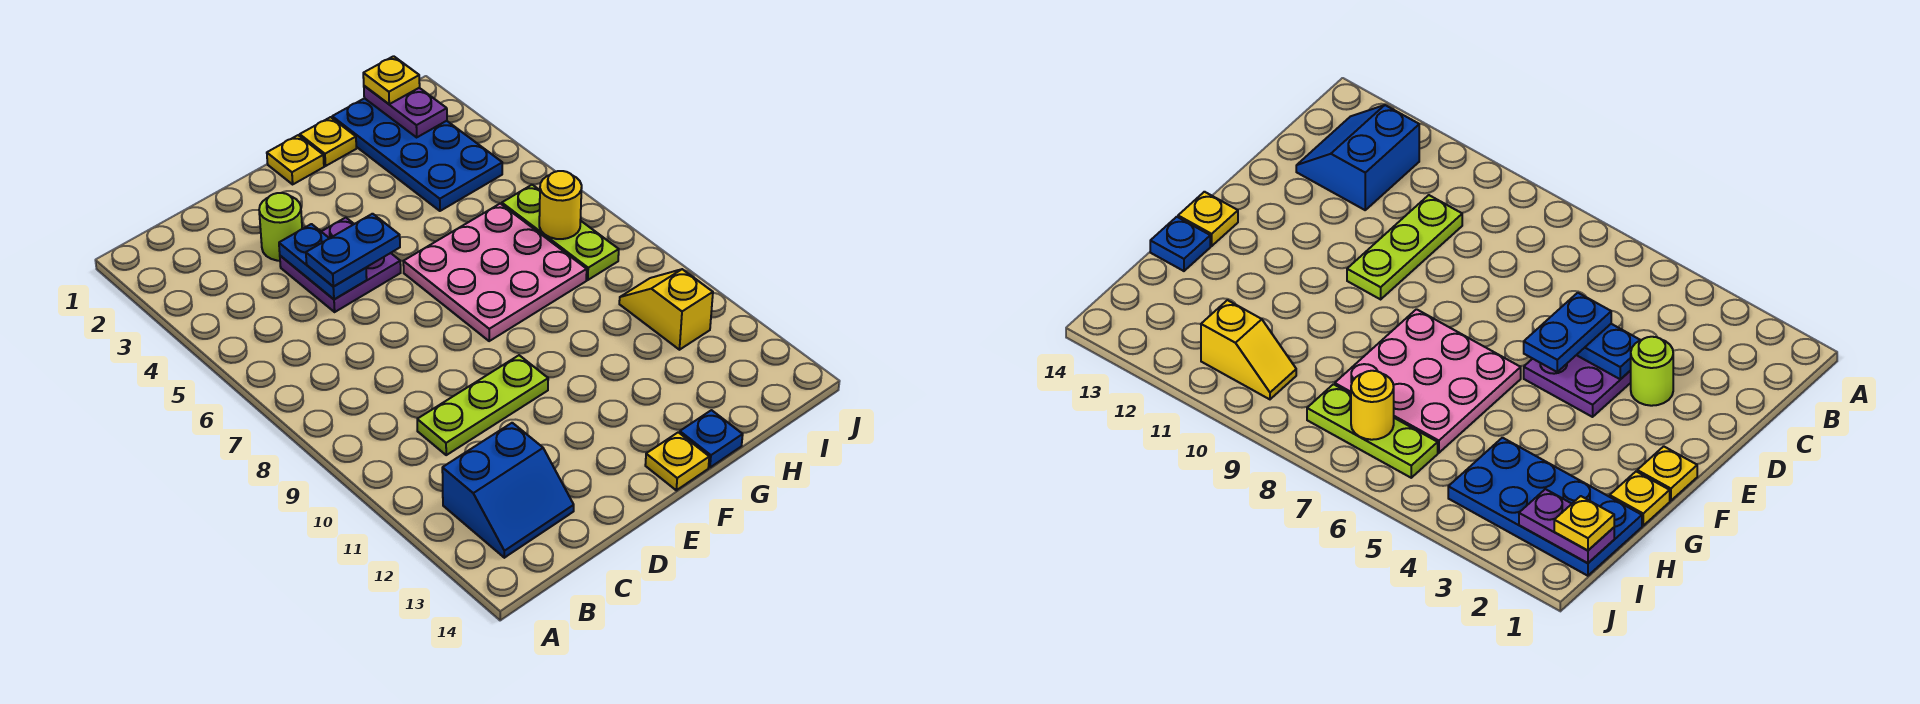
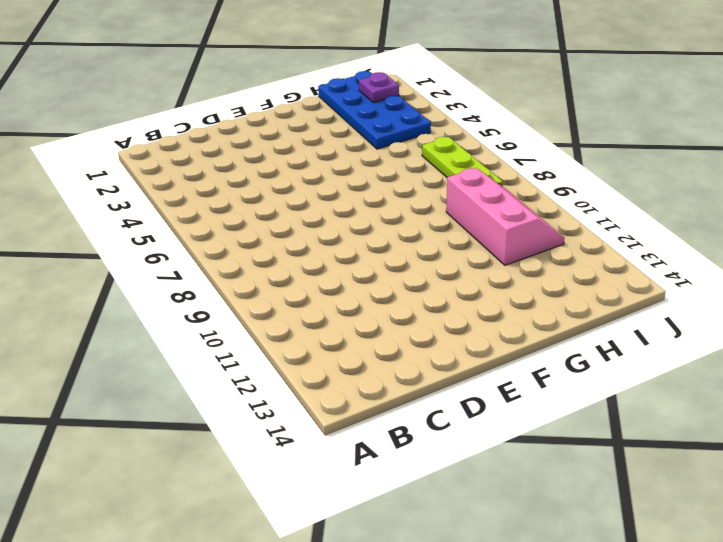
pink slope H9:I11 level 1 top H -> yellow slope I10:I11 level 1 top 11
purple plate I2 level 2 -> purple plate I1:I2 level 2
none -> blue slope B12:C13 level 1 top 12
none -> lime plate C10:E10 level 1
none -> lime round brick D3 level 1

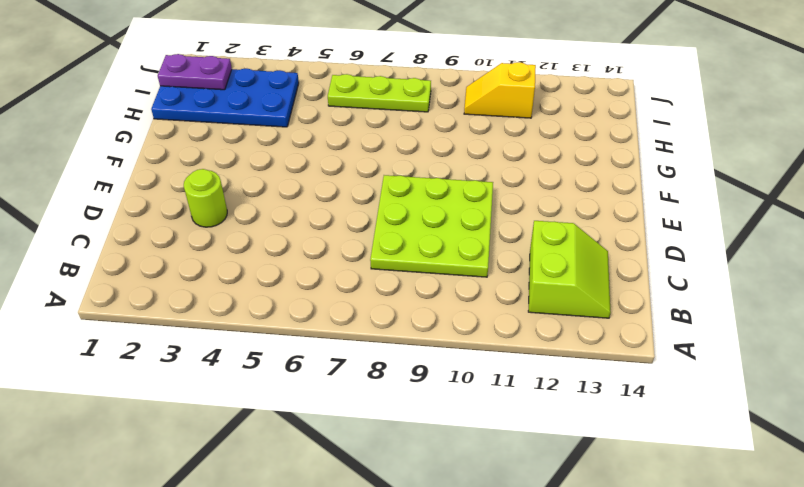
lime slope B12:C13 level 1 top 12 -> blue slope B12:C13 level 1 top 12
lime plate C8:E10 level 1 -> lime plate C10:E10 level 1
none -> purple plate D4:E5 level 1
none -> yellow plate F1 level 1
none -> pink plate F6:H8 level 1

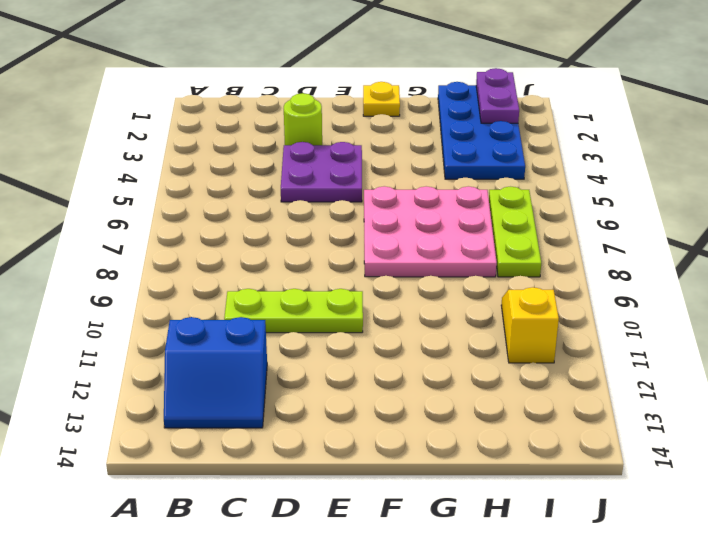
none -> yellow plate F14 level 1
none -> yellow plate G1 level 1
none -> blue plate G14 level 1

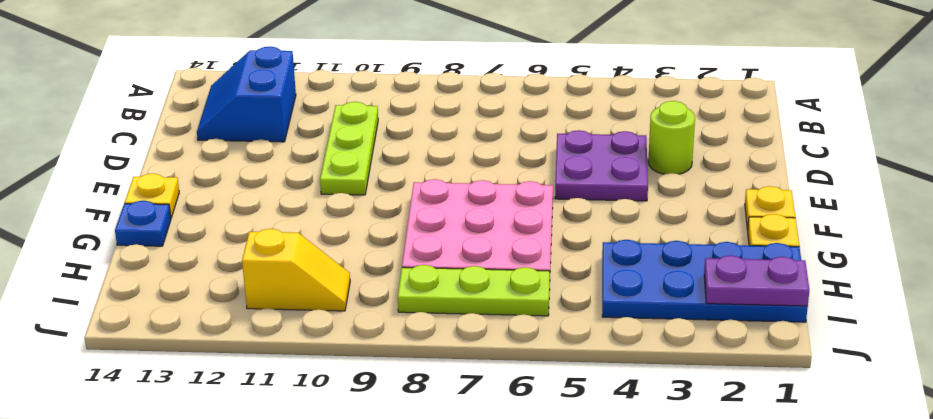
none -> blue plate D4:D5 level 2
none -> yellow round brick I7 level 2
none -> blue plate D5:E5 level 3

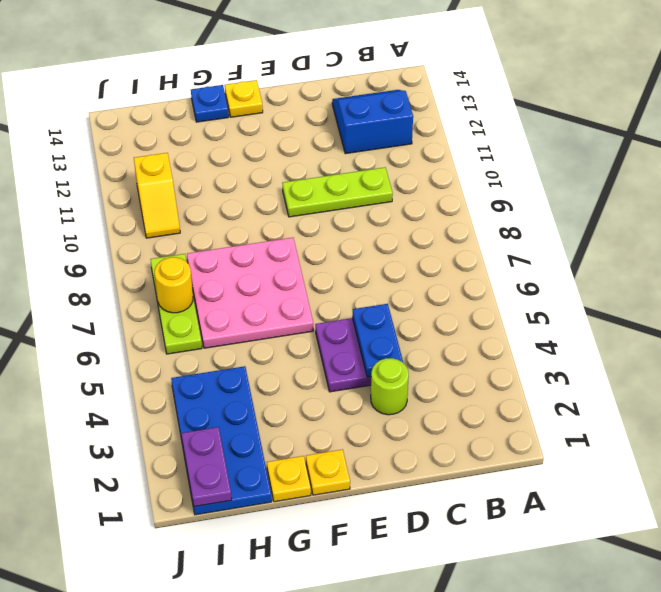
none -> blue plate D5:E5 level 3
none -> yellow plate I1 level 3

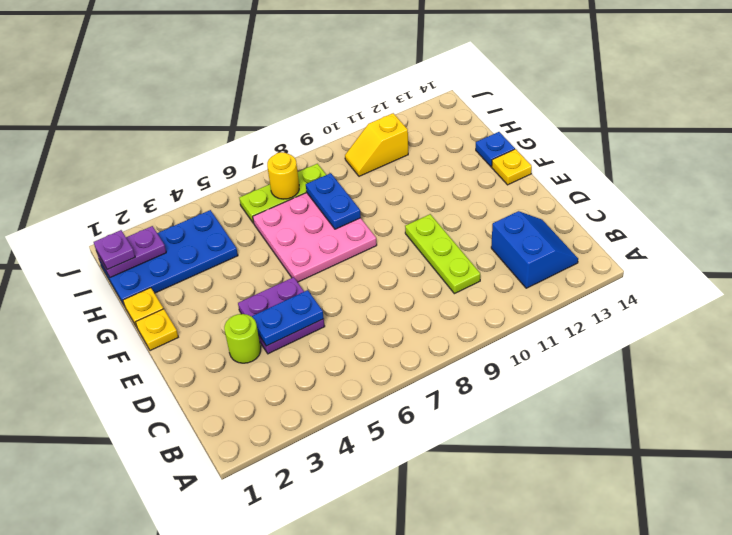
blue plate G8:H8 level 2 -> blue plate D5:E5 level 3
purple plate I1 level 3 -> yellow plate I1 level 3

